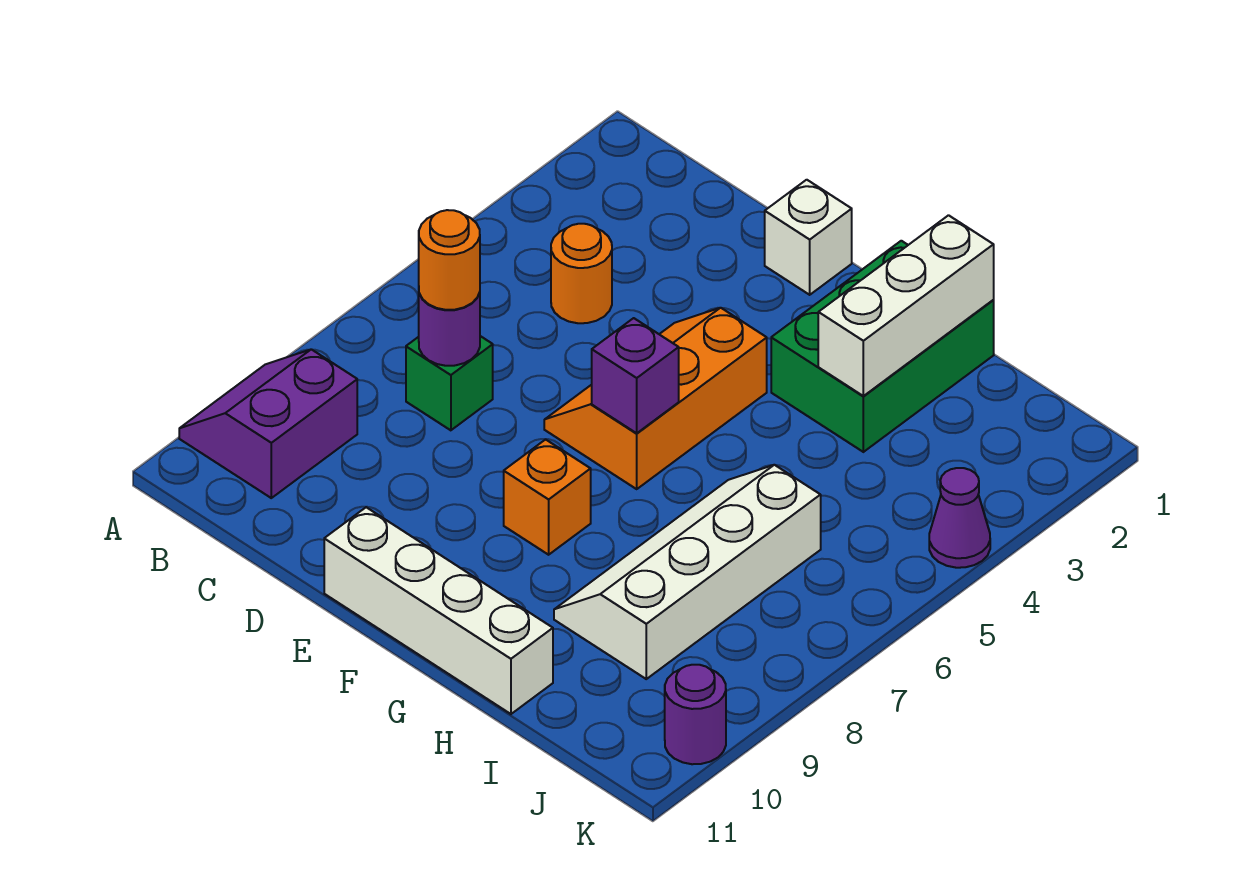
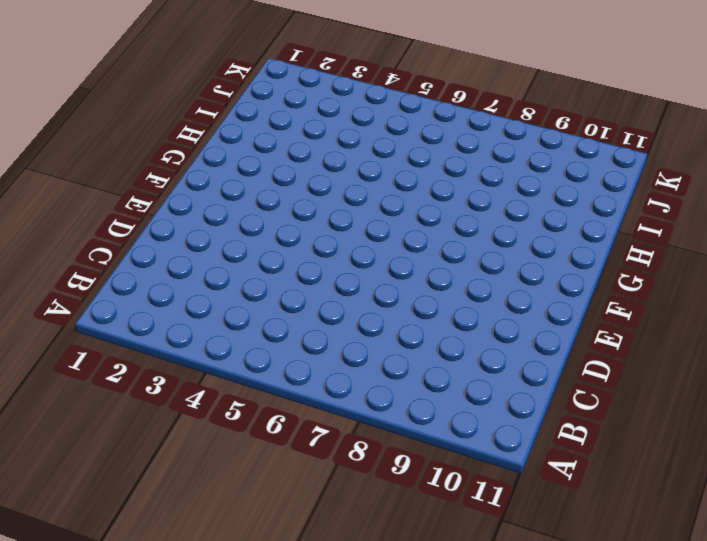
none -> purple slope A9:B10 level 1 top B
none -> orange round brick C4 level 1
none -> green brick C7 level 1

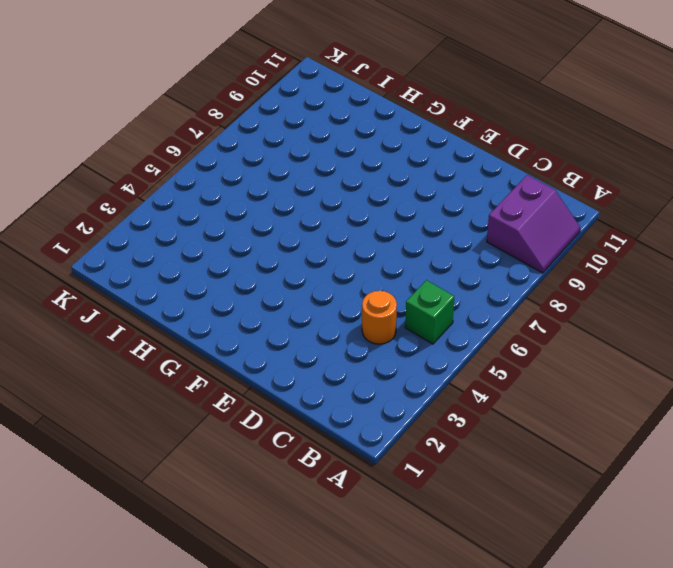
green brick B5 level 1 -> green brick C7 level 1
none -> white brick E1 level 1
none -> orange slope E4:F6 level 1 top F
none -> white brick E11:H11 level 1

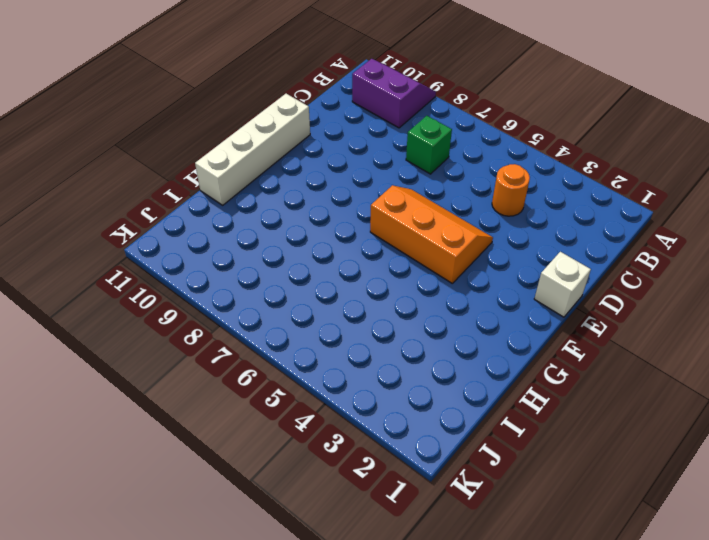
none -> orange brick F8 level 1
none -> green brick G1:H3 level 1
none -> white slope H6:I9 level 1 top I

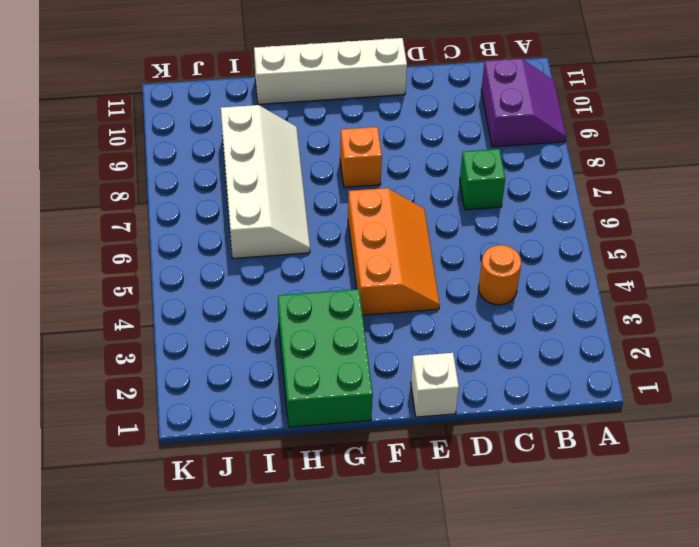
none -> purple cone K4 level 1
none -> purple round brick K10 level 1
none -> purple round brick C7 level 2

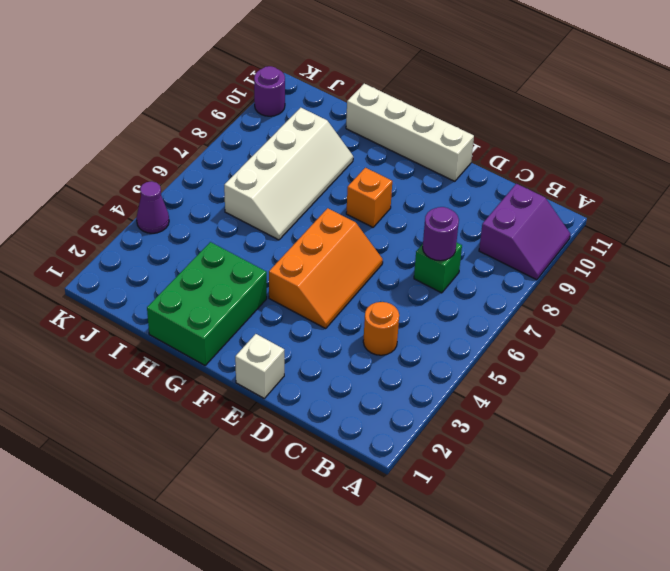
none -> purple brick F6 level 2
none -> white brick H1:H3 level 2
none -> orange round brick C7 level 3

